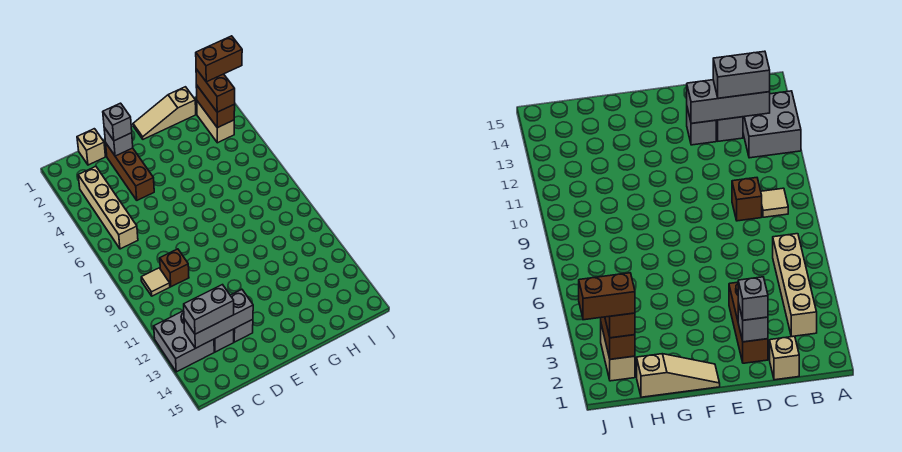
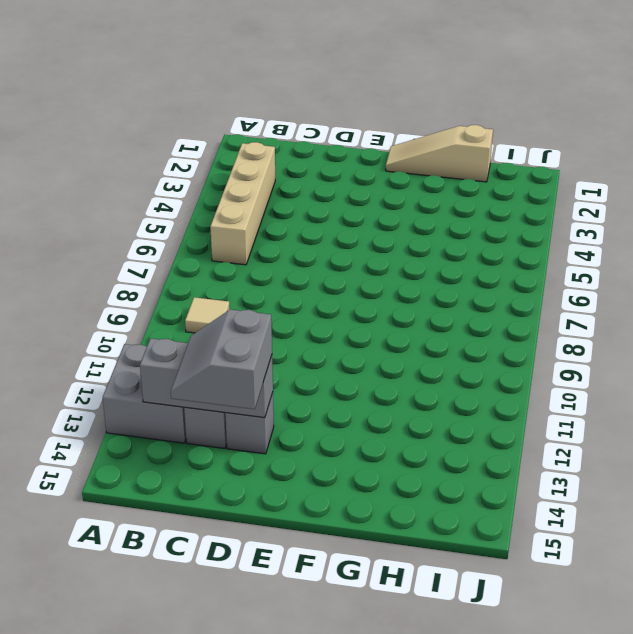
grey slope C13:D14 level 3 top D -> grey brick B13:C13 level 3
none -> tan brick C1 level 1
none -> brown brick C9 level 1
none -> brown brick D2:D4 level 1

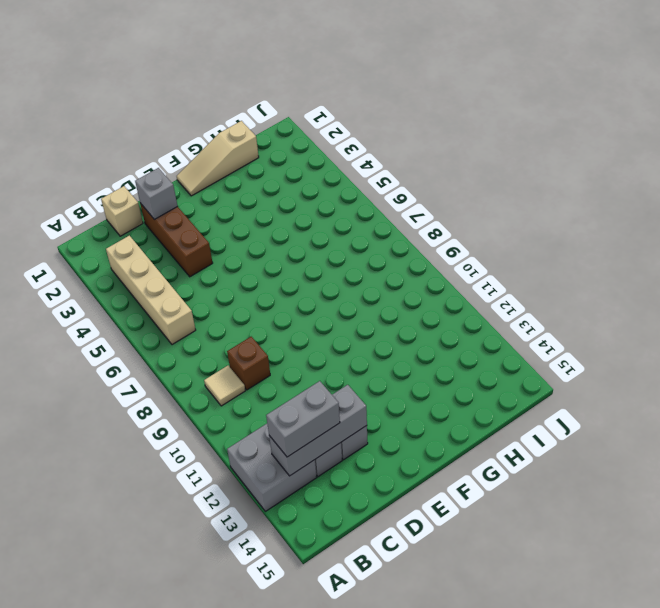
none -> tan brick I2:I3 level 1
none -> brown brick I2:I3 level 2
none -> grey brick D2 level 3

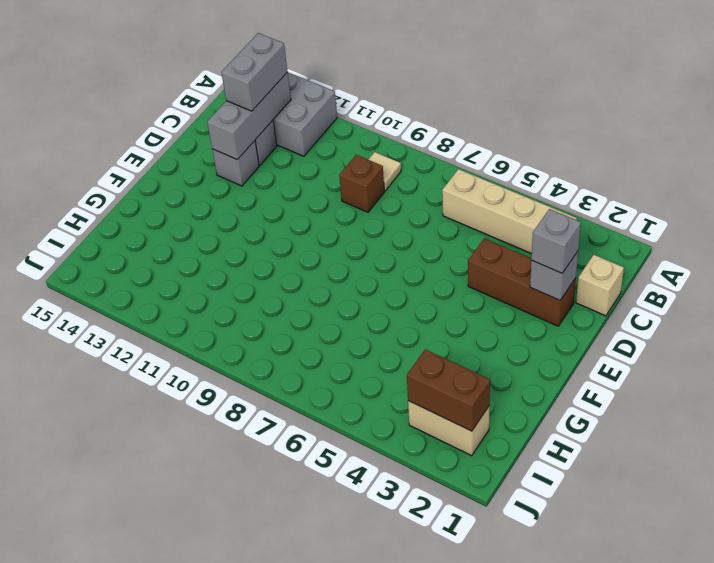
none -> tan slope F1:H1 level 1 top H
none -> brown brick I2:I3 level 3
none -> brown brick I2:J2 level 4

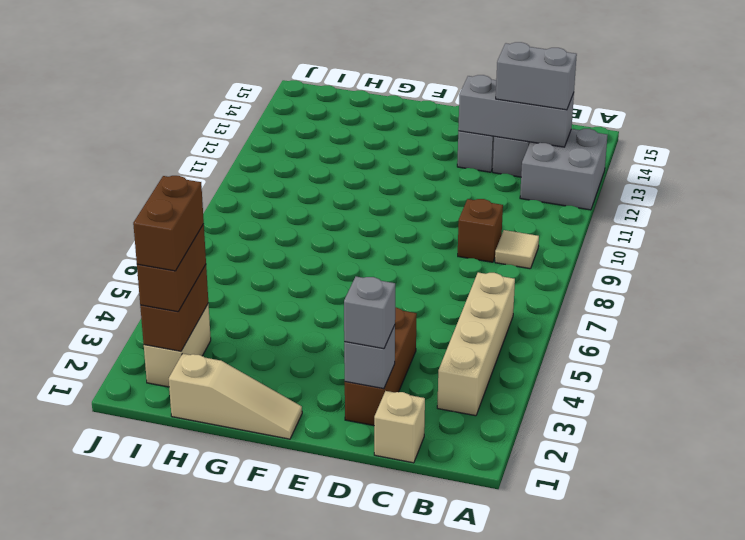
brown brick I2:I3 level 4 -> brown brick I2:J2 level 4

